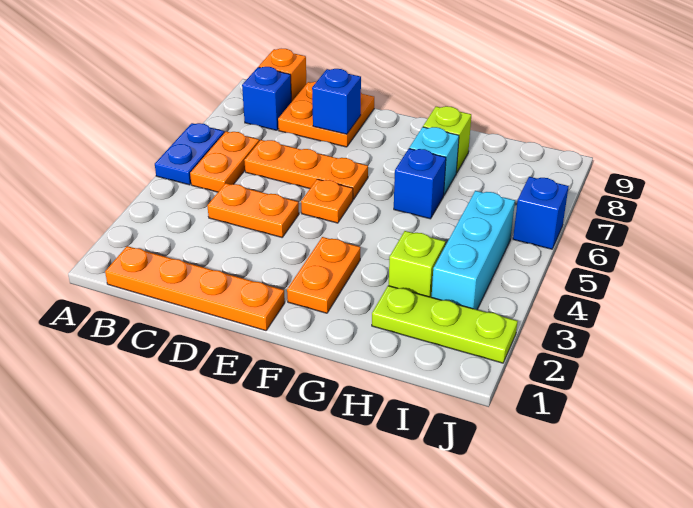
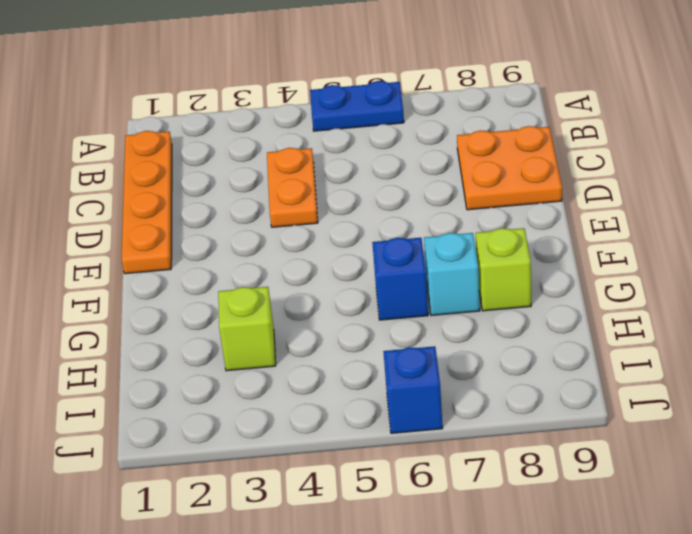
none -> orange plate B5:B6 level 1
none -> blue brick B8 level 1
none -> orange brick B9 level 1

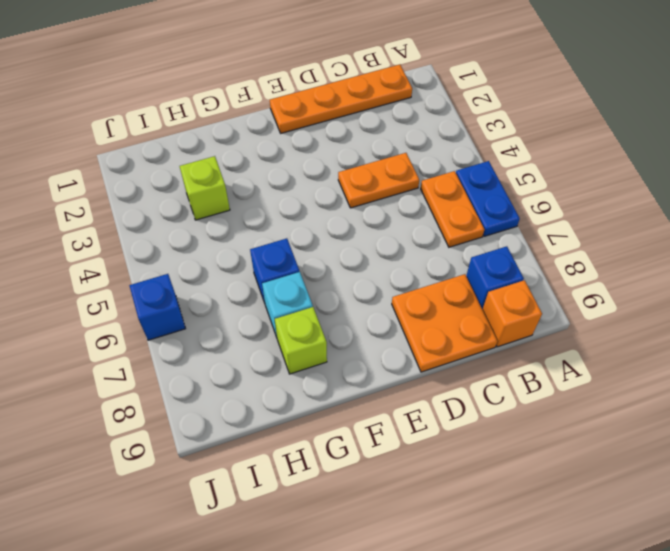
none -> orange plate C6:E6 level 1
none -> orange plate E5 level 1
none -> orange plate F2:F3 level 1

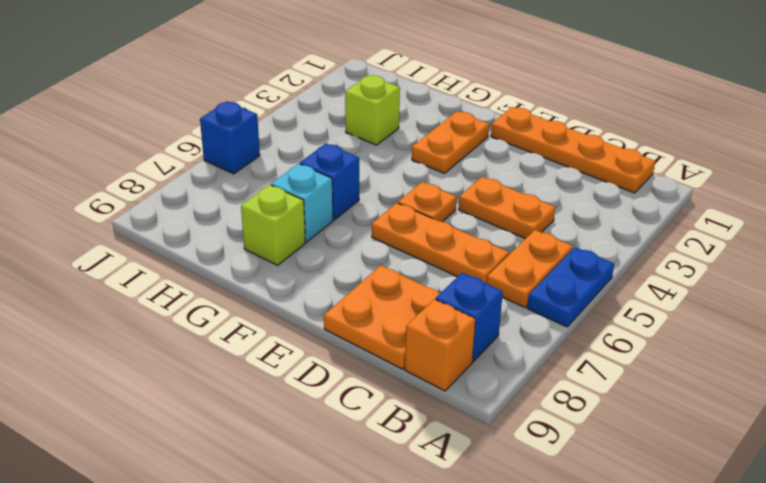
none -> lime plate H2:J2 level 1
none -> cyan brick I3:I5 level 1
none -> blue brick D8 level 2

